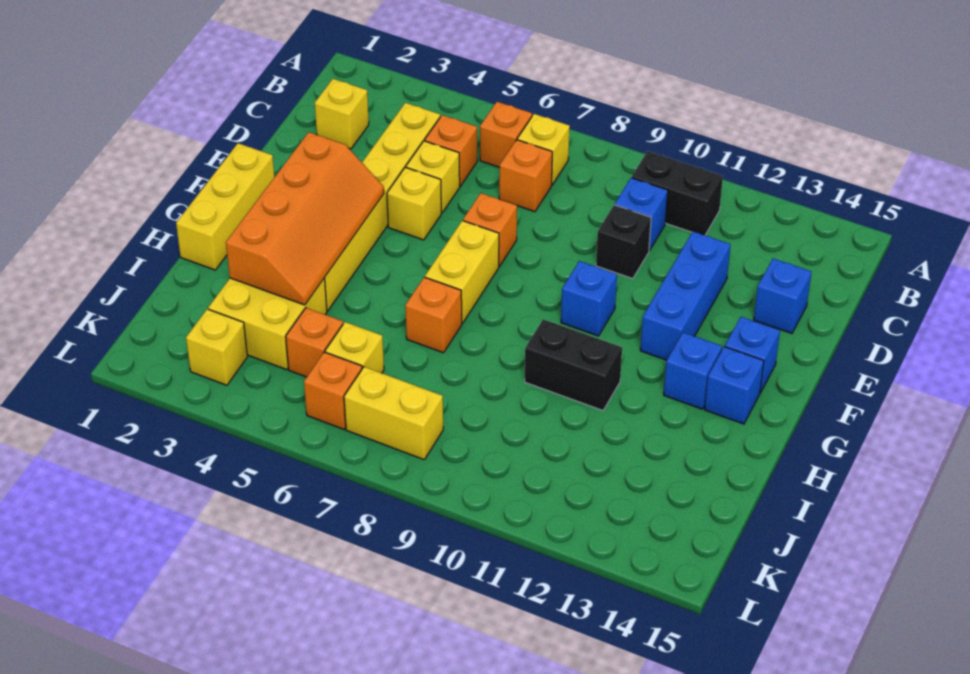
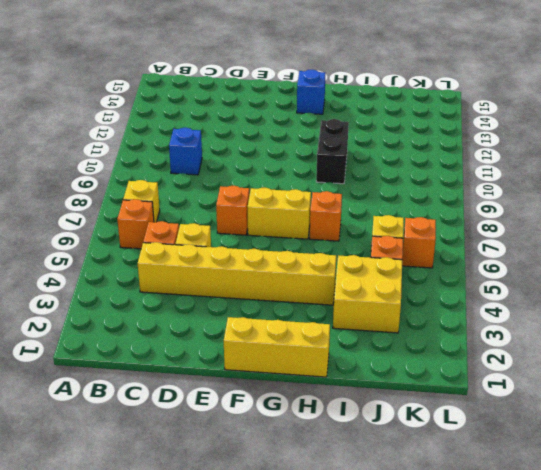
none -> black brick B10:B11 level 1
none -> yellow brick C2 level 1
none -> orange brick C7 level 1

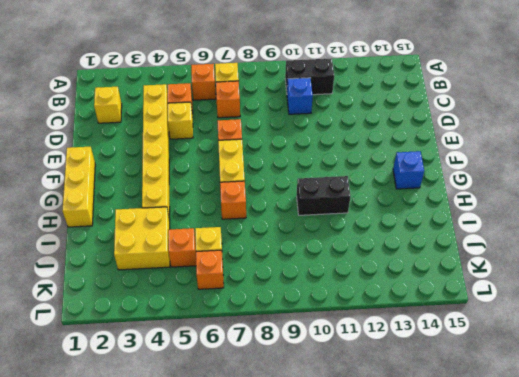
none -> black brick D10 level 1
none -> blue brick D12:F12 level 1
none -> blue brick D14 level 1

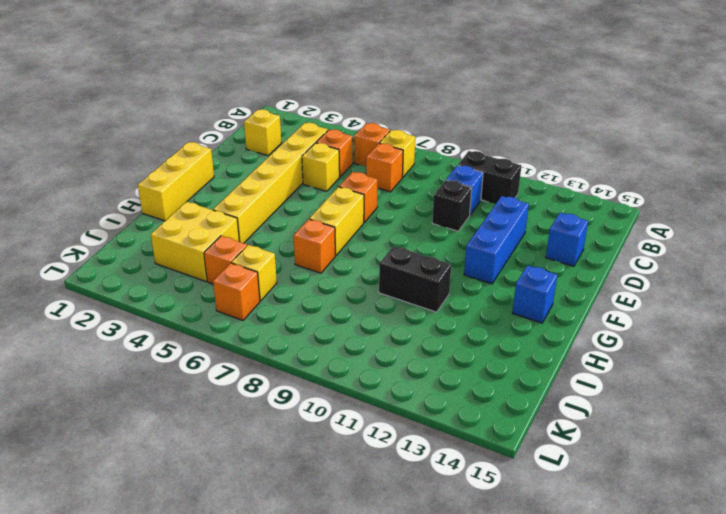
none -> yellow brick E5 level 1
none -> blue brick F10 level 1
none -> blue brick F14 level 1

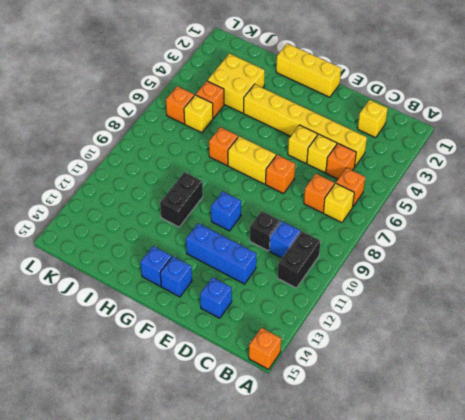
orange brick A15 level 1 -> none
none -> blue brick G13 level 1
none -> yellow brick K3 level 1
none -> yellow brick K7:K8 level 1

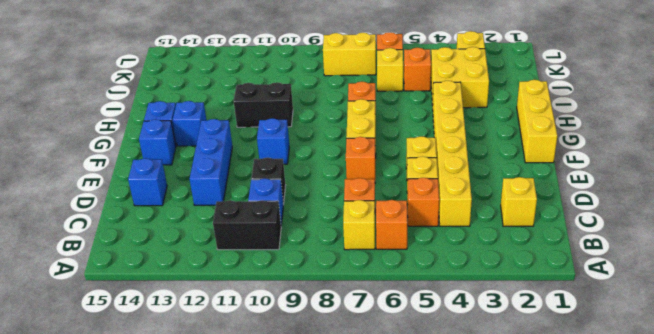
none -> orange slope F3:I4 level 2 top 3

